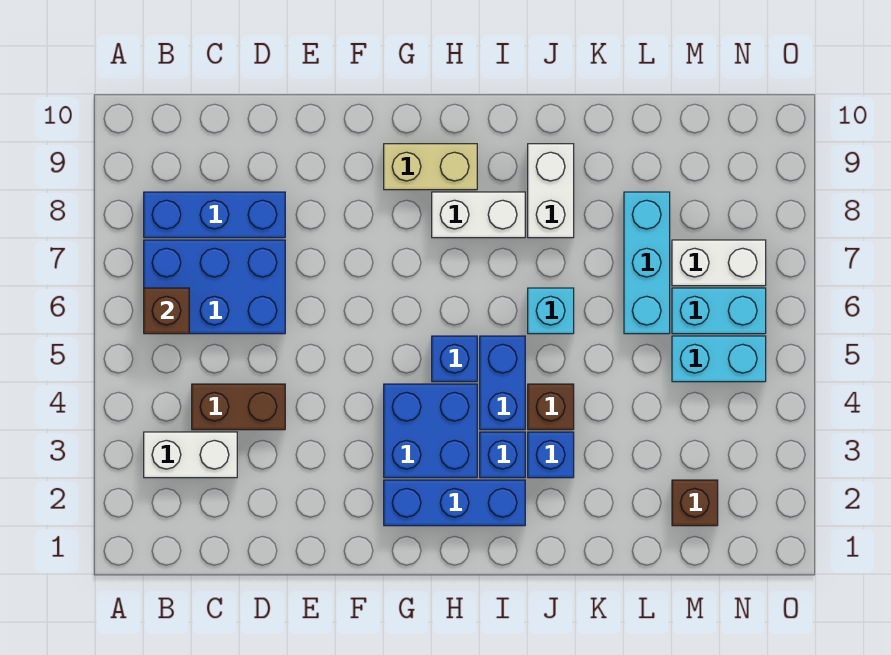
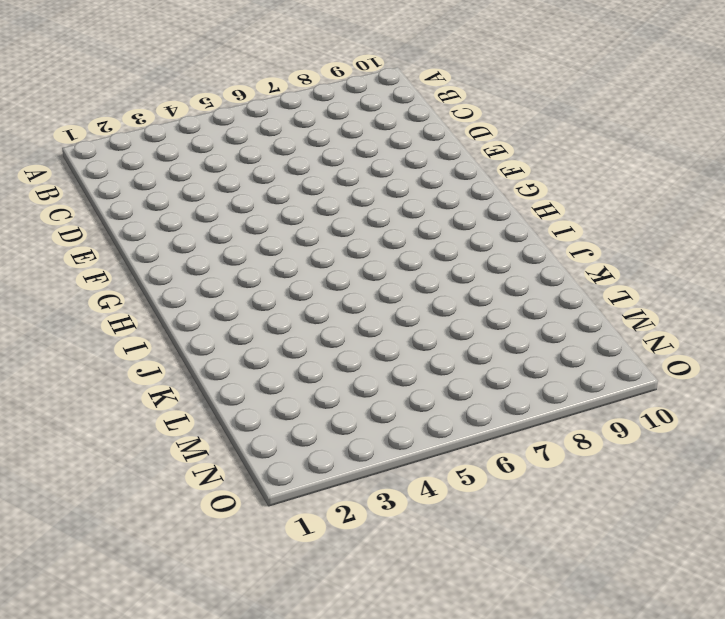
none -> white brick B3:C3 level 1
none -> blue brick B6:D7 level 1
none -> blue brick B8:D8 level 1

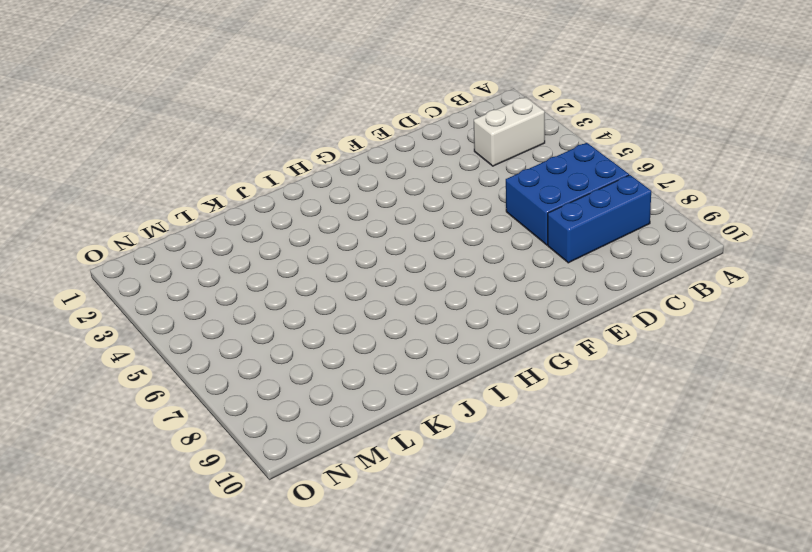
none -> brown brick C4:D4 level 1
none -> blue brick G2:I2 level 1
none -> blue brick G3:H4 level 1

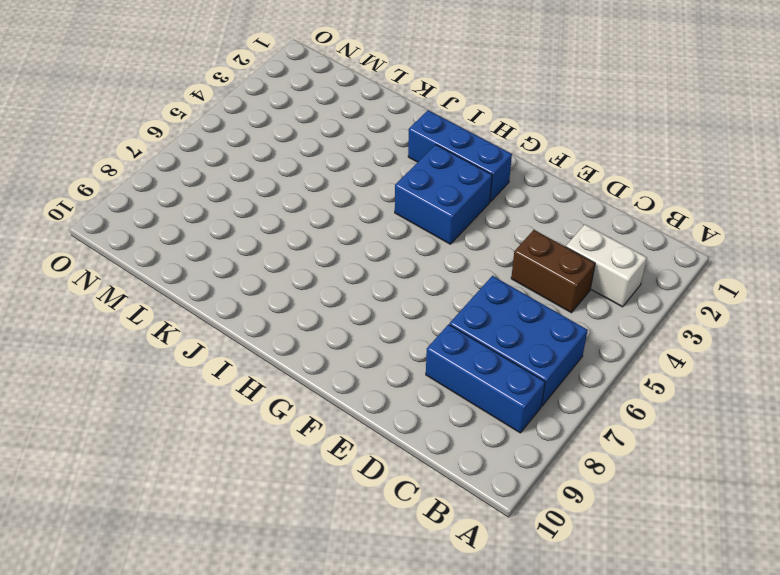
none -> tan brick G9:H9 level 1
none -> blue brick H5 level 1
none -> white brick H8:I8 level 1

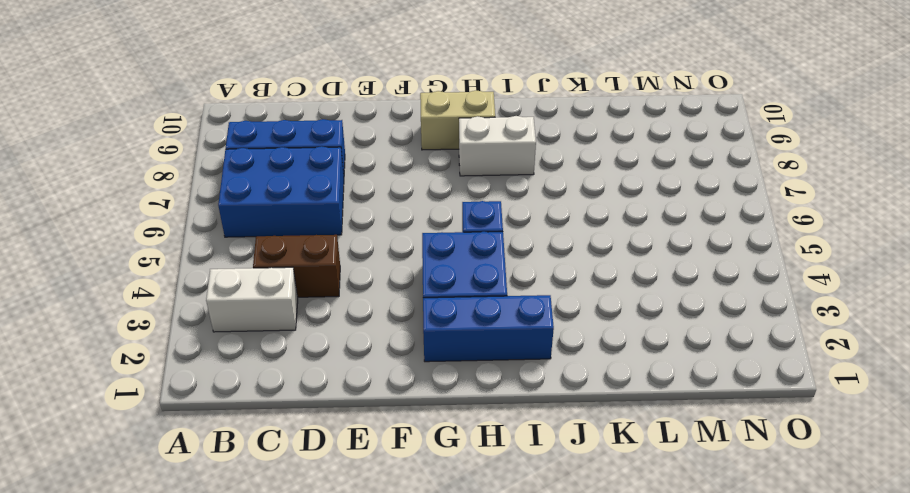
none -> blue brick I3 level 1
none -> blue brick I4:I5 level 1
none -> blue brick J3 level 1

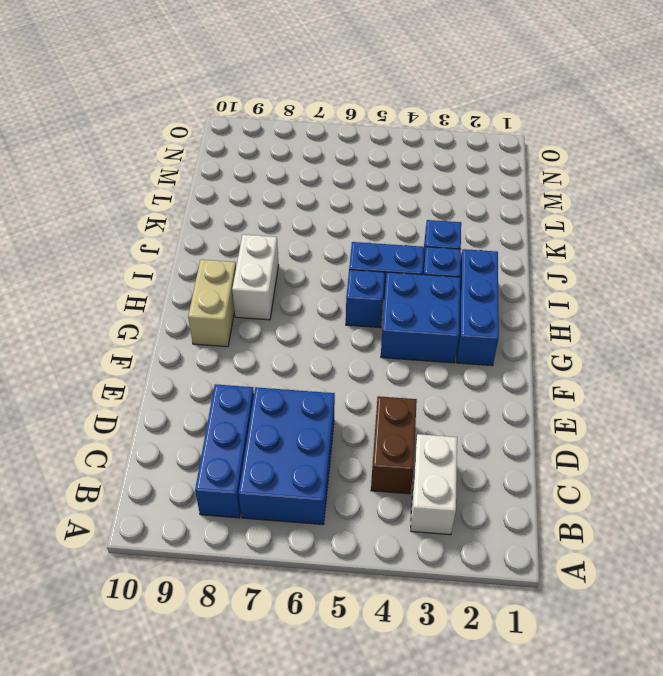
none -> brown brick J4 level 1
none -> cyan brick J6 level 1
none -> white brick J8:J9 level 1

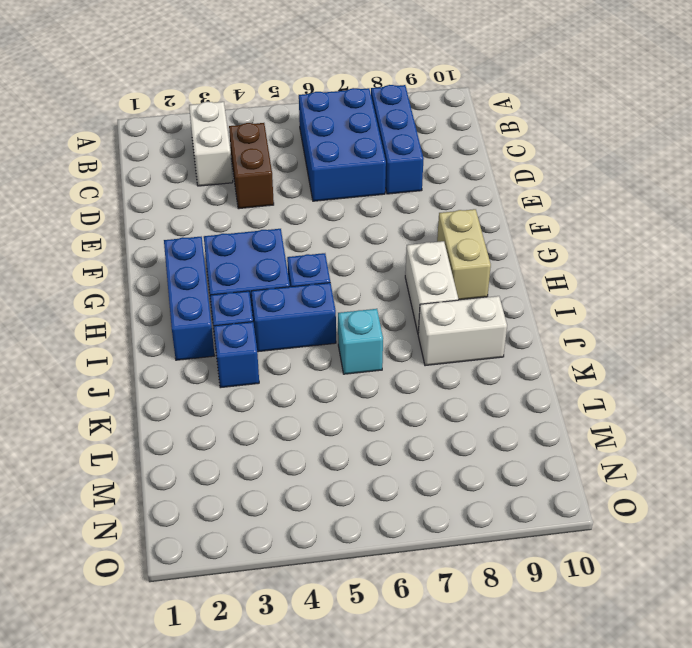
none -> brown brick J4 level 1
none -> cyan brick L6:L8 level 1
none -> brown brick M2 level 1

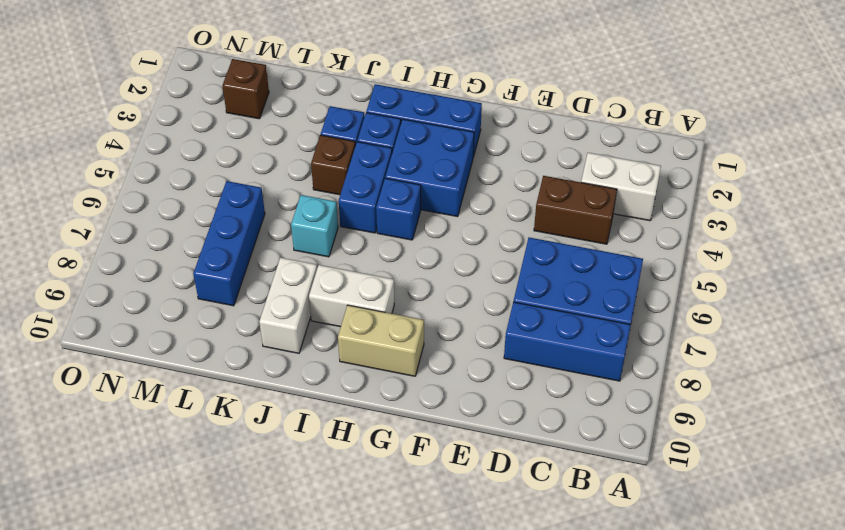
blue brick L6:L8 level 1 -> cyan brick L6:L8 level 1
none -> cyan brick M5:N5 level 1
none -> cyan brick M6:N6 level 1
none -> white brick M7:N7 level 1

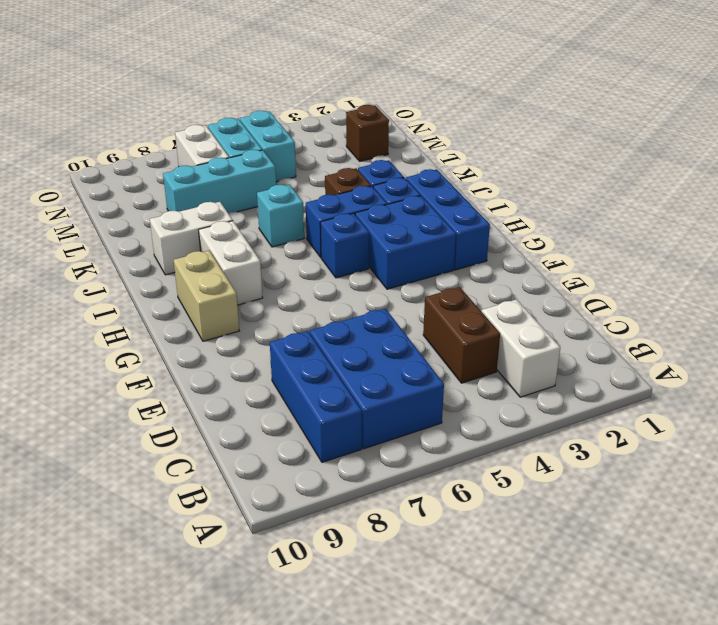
none -> brown brick B6 level 2

